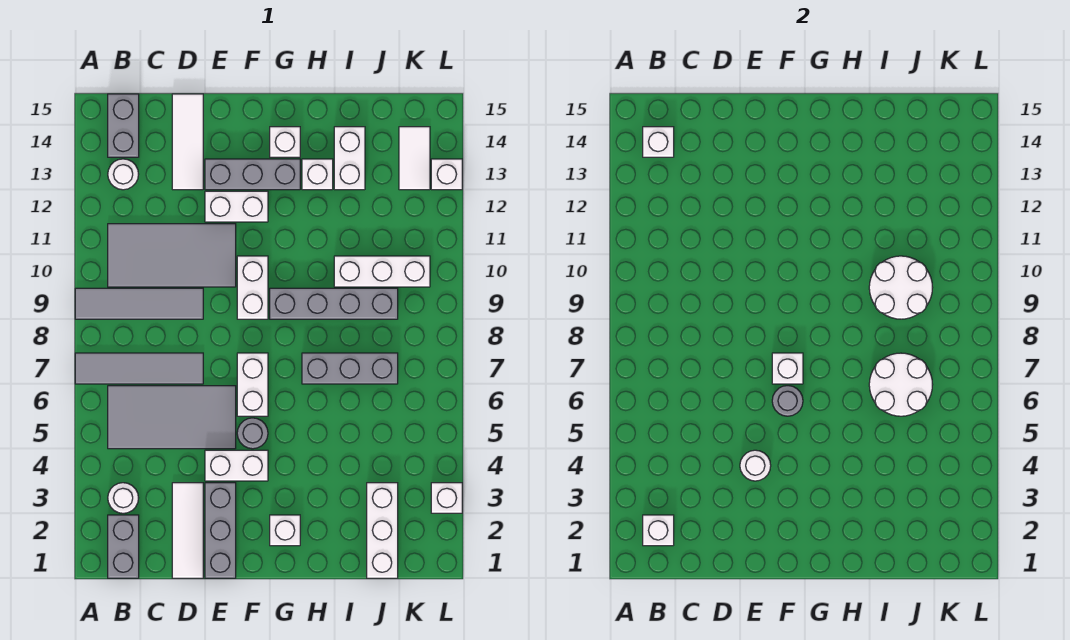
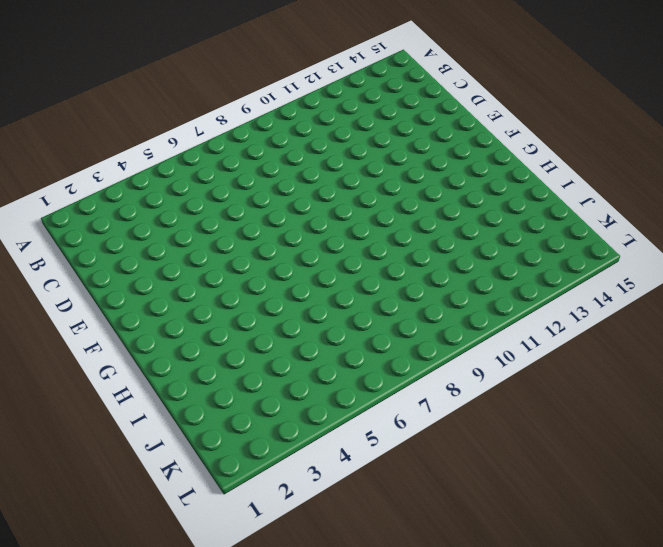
none -> grey tile A7:D7 level 1
none -> grey tile A9:D9 level 1
none -> grey brick B1:B2 level 1
none -> white round brick B3 level 1

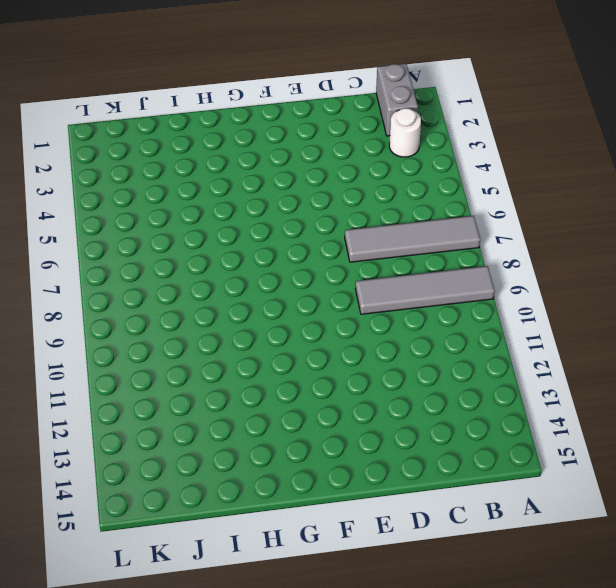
none -> grey tile B5:E6 level 1
none -> grey tile B10:E11 level 1
none -> white round brick B13 level 1
none -> grey brick B14:B15 level 1

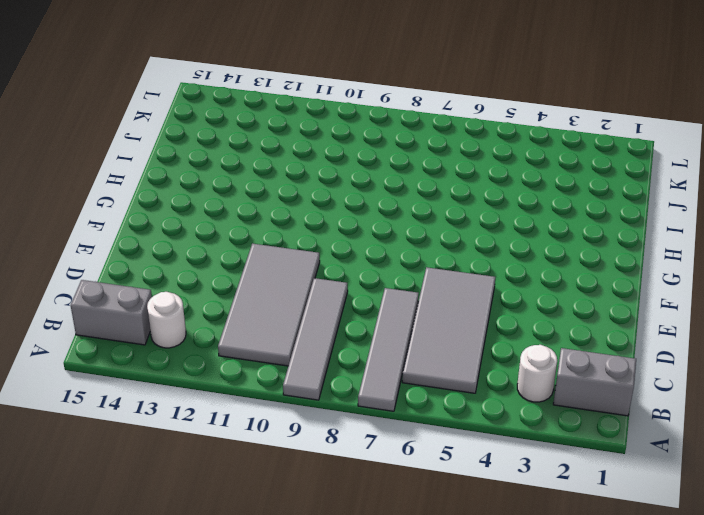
none -> white tile D1:D3 level 1
none -> white tile D13:D15 level 1
none -> grey brick E1:E3 level 1
none -> white brick E4:F4 level 1

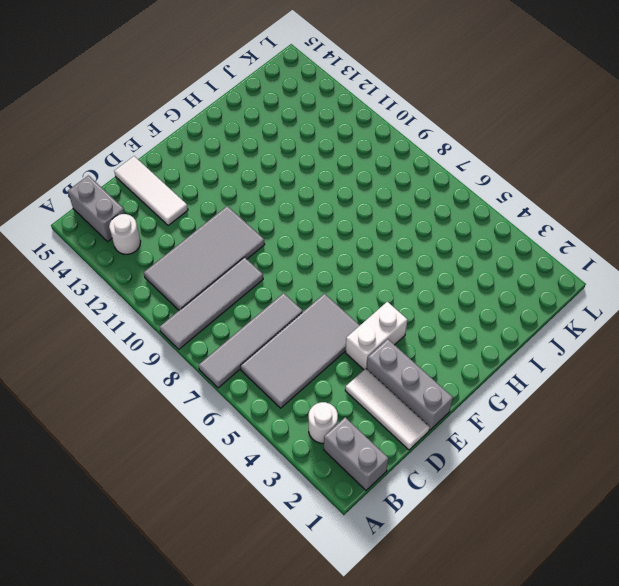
none -> white brick E12:F12 level 1
none -> grey brick E13:G13 level 1
none -> grey round brick F5 level 1
none -> white brick F6:F7 level 1

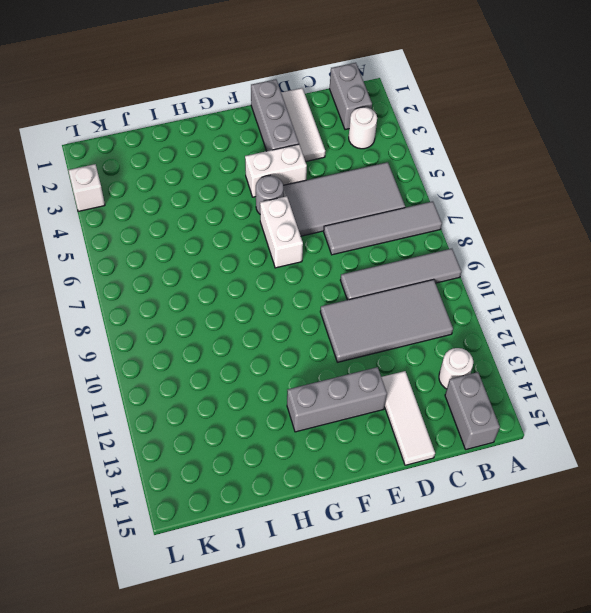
none -> white brick E12:F12 level 1
none -> white brick F9:F10 level 1
none -> white brick G2 level 1
none -> grey brick G9:J9 level 1

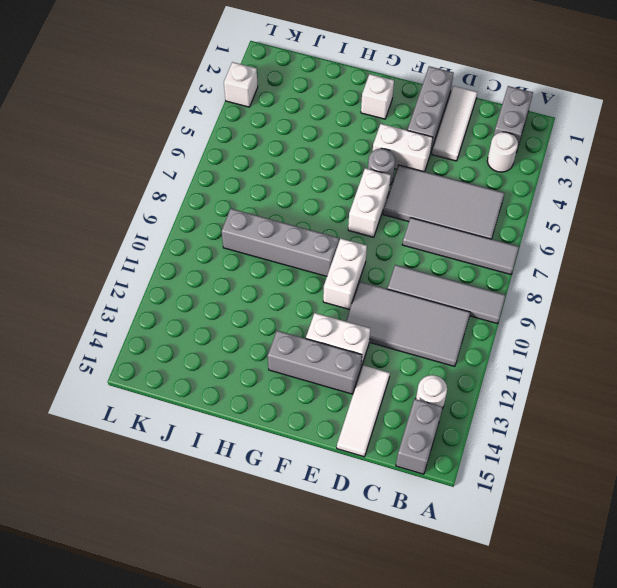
none -> white brick G14 level 1
none -> grey brick H7:J7 level 1
none -> white brick H13 level 1
none -> white brick I10:K10 level 1

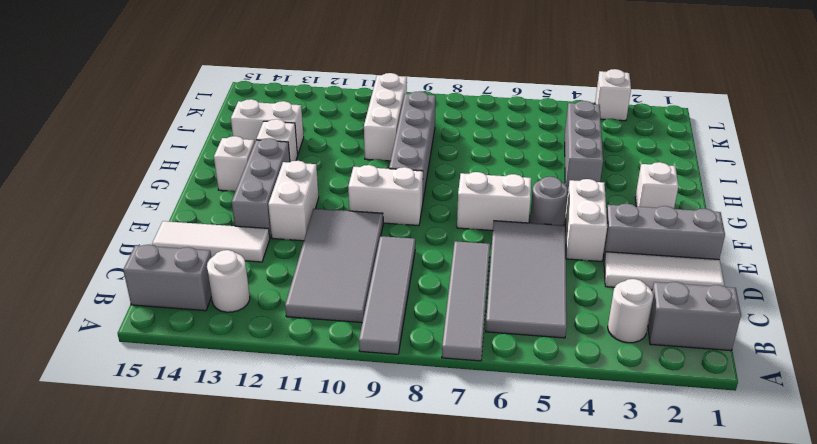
grey brick H4:J4 level 1 -> grey brick H7:J7 level 1
none -> white brick J1:J3 level 1
none -> white tile K13:K14 level 1
none -> white brick L13 level 1
none -> white brick B2 level 2

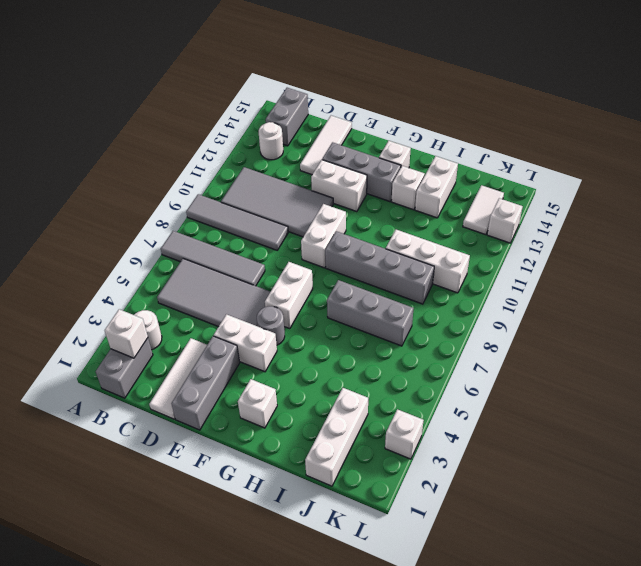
none -> white brick B14 level 2
none -> white round brick E4 level 2
none -> grey round brick F6 level 2
none -> white brick F7 level 2

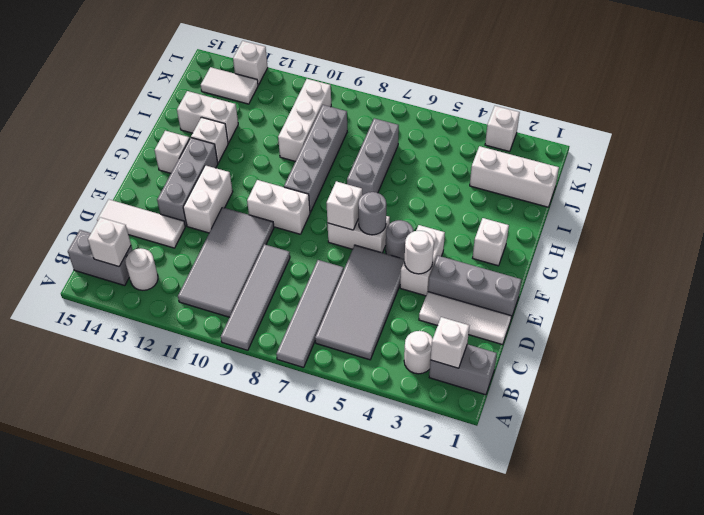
none -> white round brick I6:J7 level 2
none -> white round brick I9:J10 level 2

